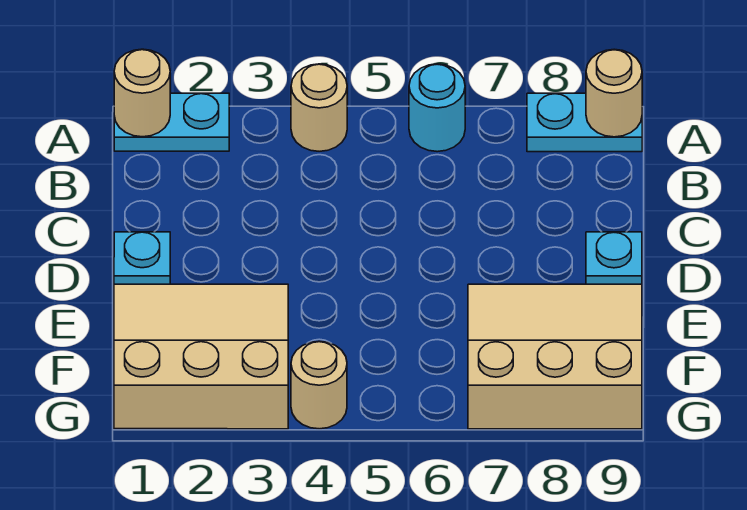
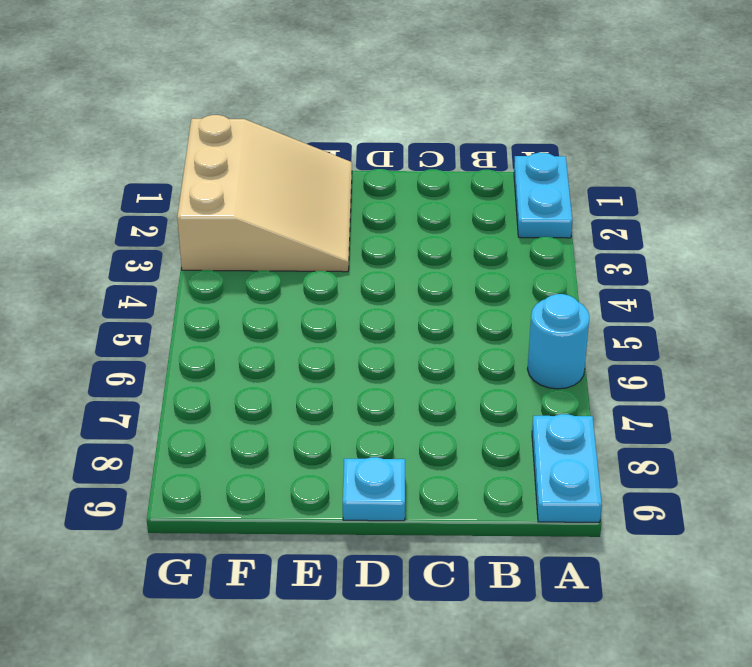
none -> tan round brick A4 level 1
none -> cyan plate D1 level 1

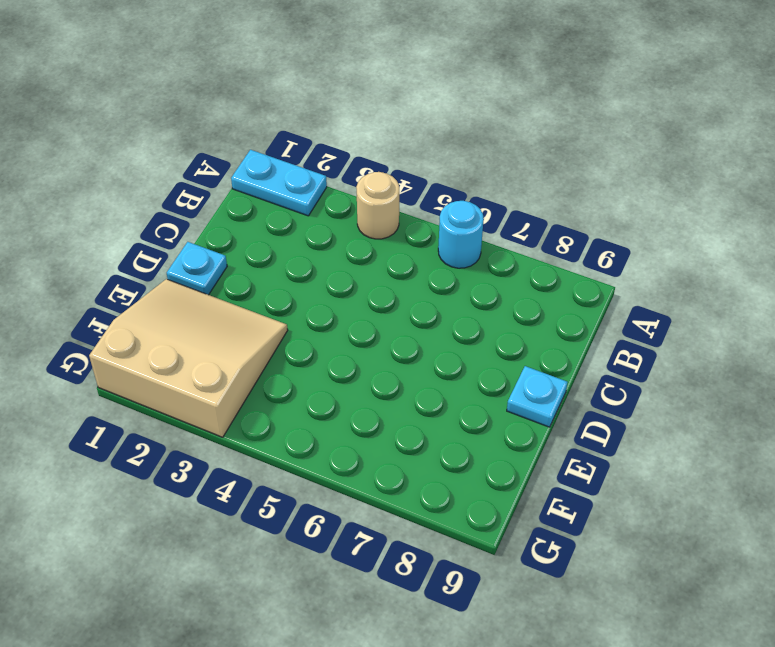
none -> cyan plate A8:A9 level 1
none -> tan slope E7:G9 level 1 top G

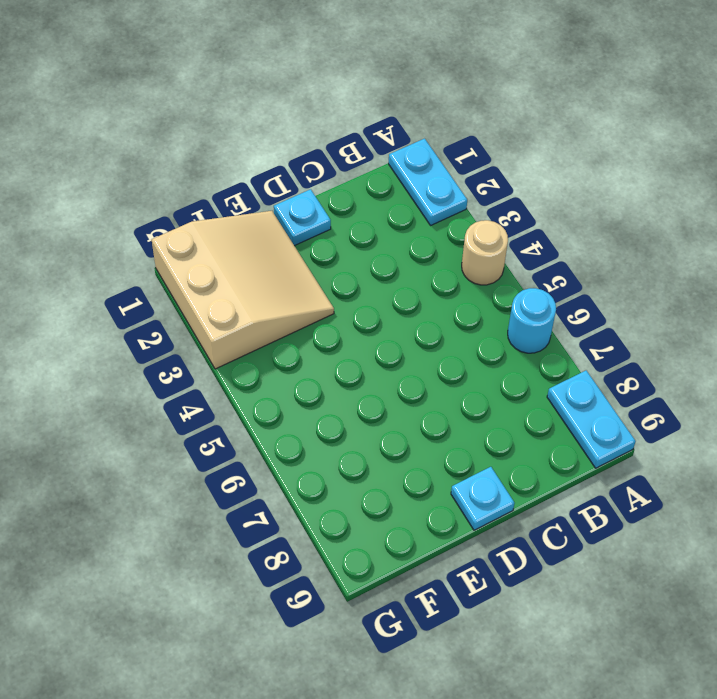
none -> tan slope E7:G9 level 1 top G
none -> tan round brick G4 level 1

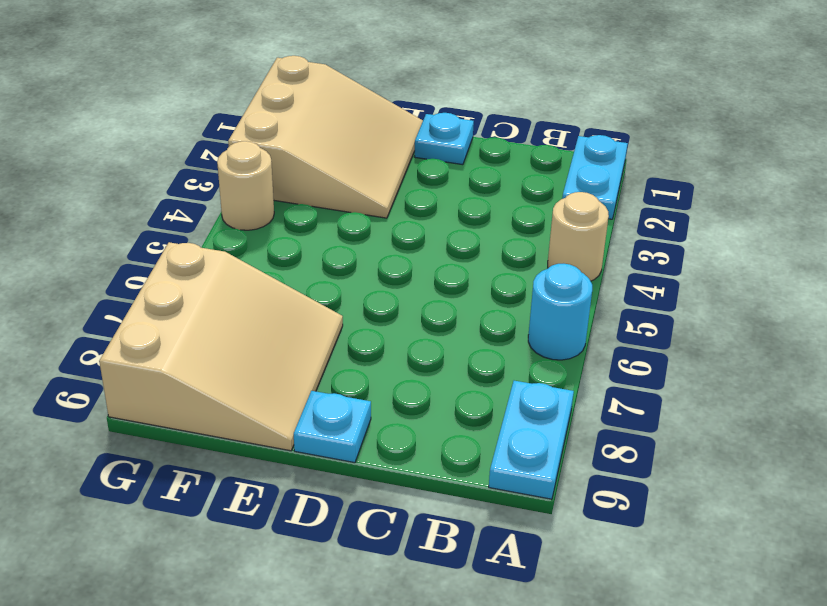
none -> tan round brick A1 level 2
none -> tan round brick A9 level 2

